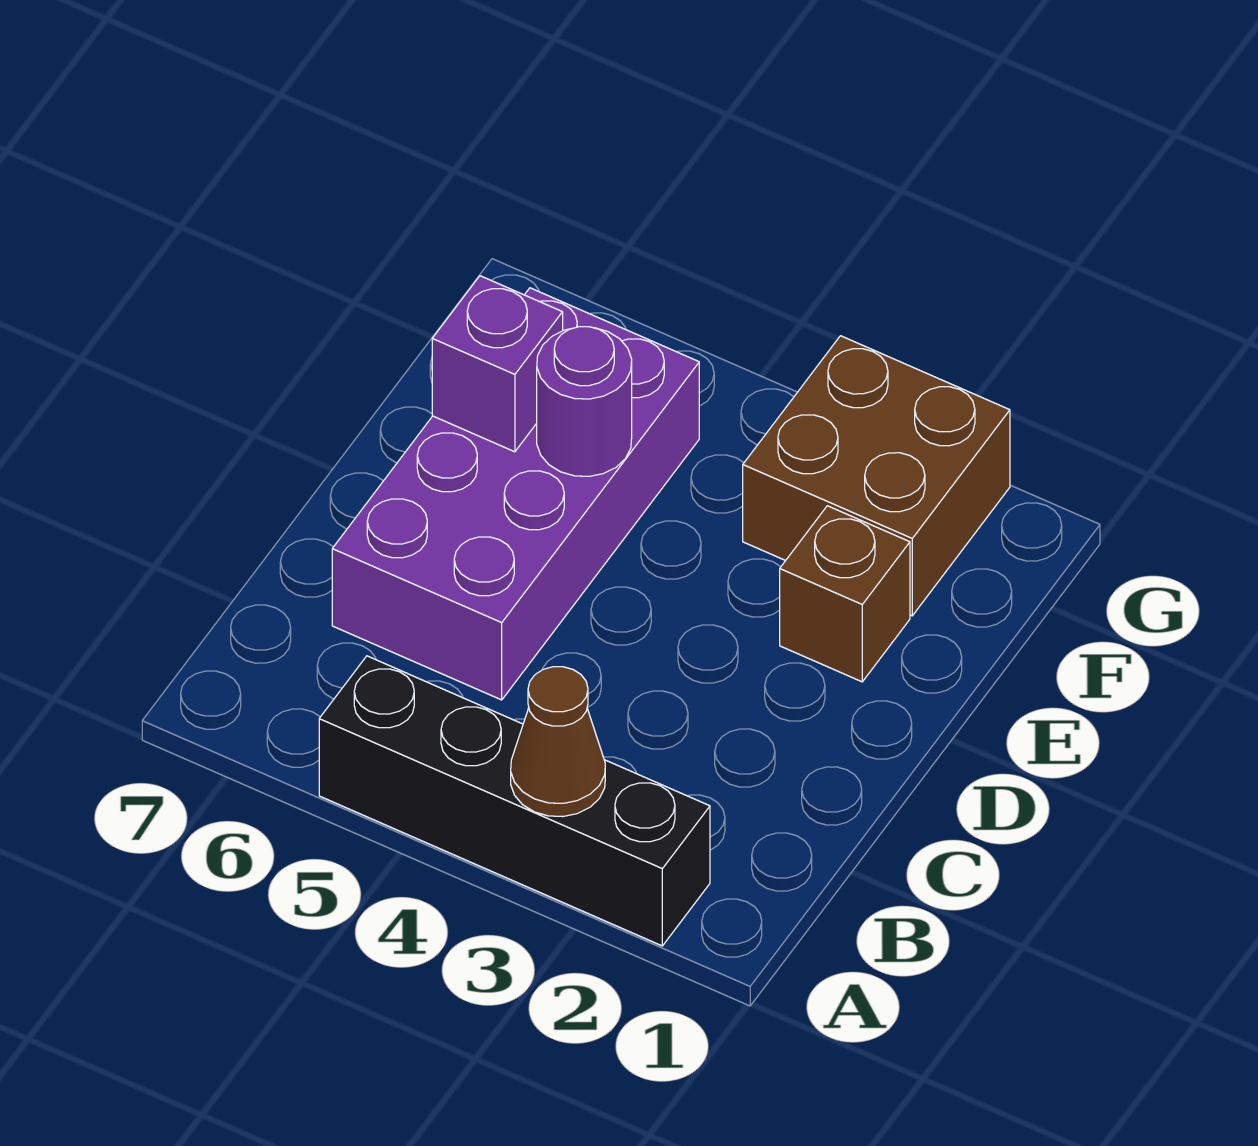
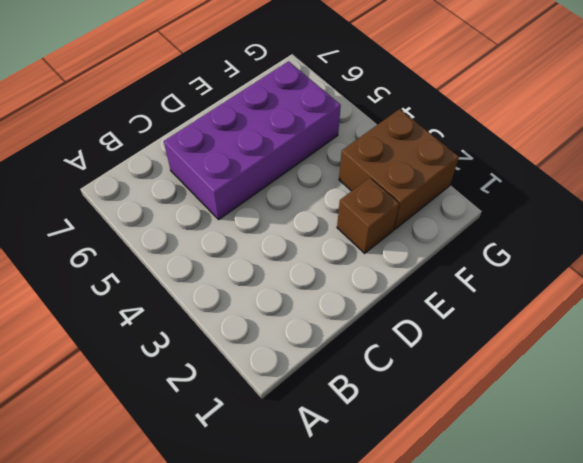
none -> black brick A2:A5 level 1
none -> brown cone A3 level 2

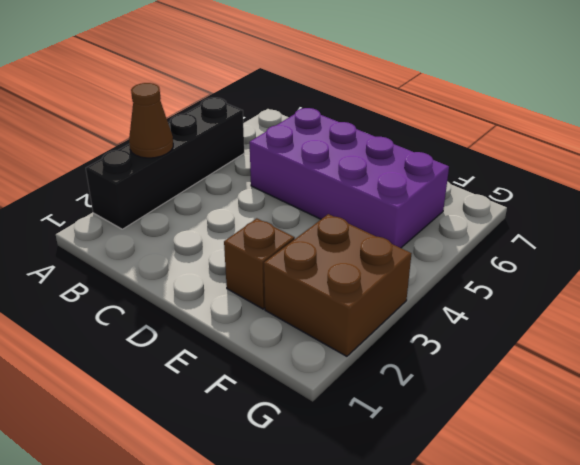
none -> purple round brick E5 level 2
none -> purple brick E6 level 2

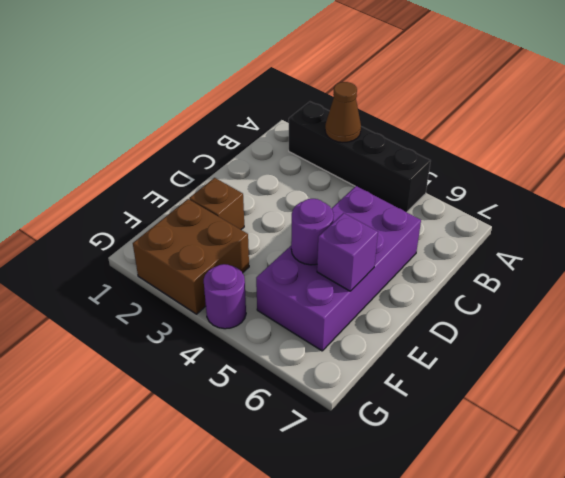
purple round brick G4 level 1 -> none

